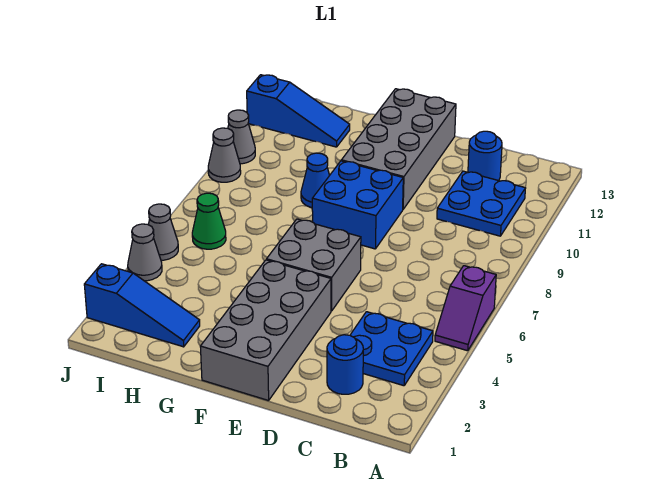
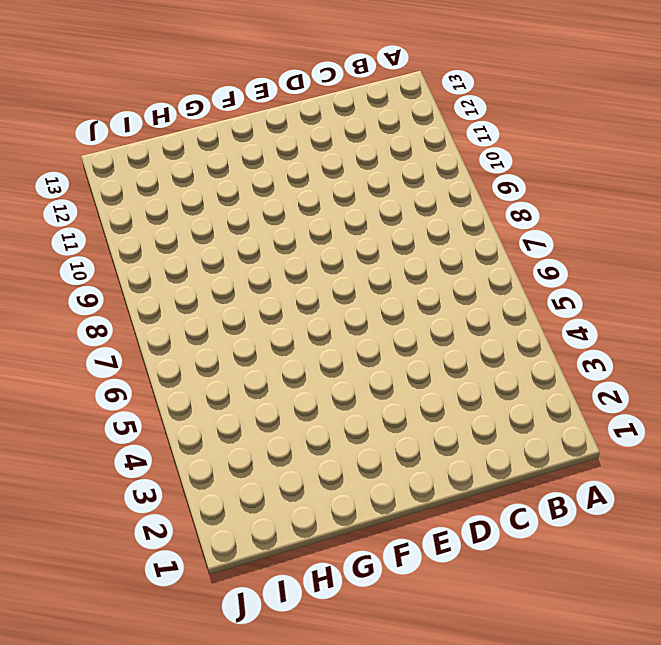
none -> purple slope A5:A6 level 1 top 6
none -> blue plate B3:C4 level 1
none -> blue plate B10:C11 level 1

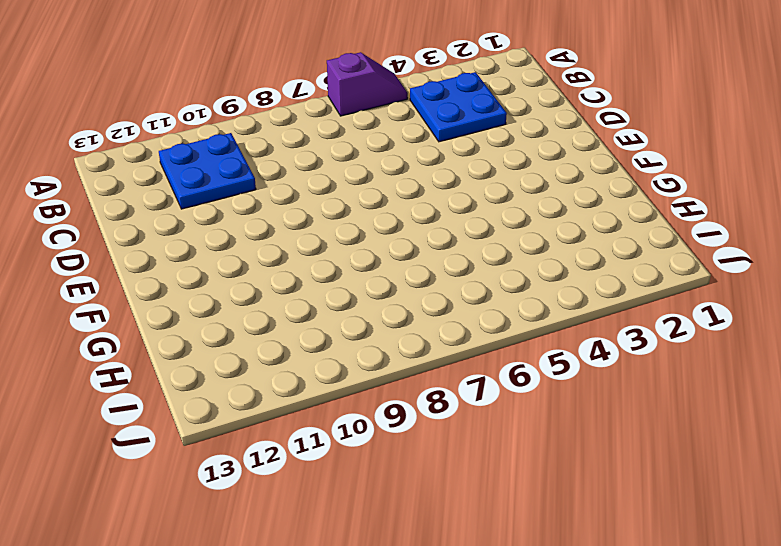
none -> blue round brick C2 level 1
none -> blue round brick C12 level 1
none -> grey brick E1:F4 level 1

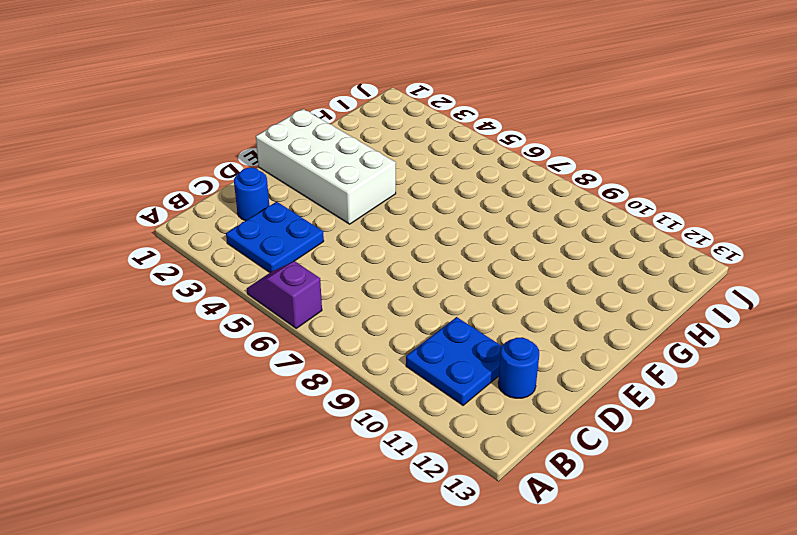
white brick E1:F4 level 1 -> grey brick E1:F4 level 1
none -> grey brick E5:F6 level 1
none -> blue brick E8:F9 level 1
none -> grey brick E10:F13 level 1

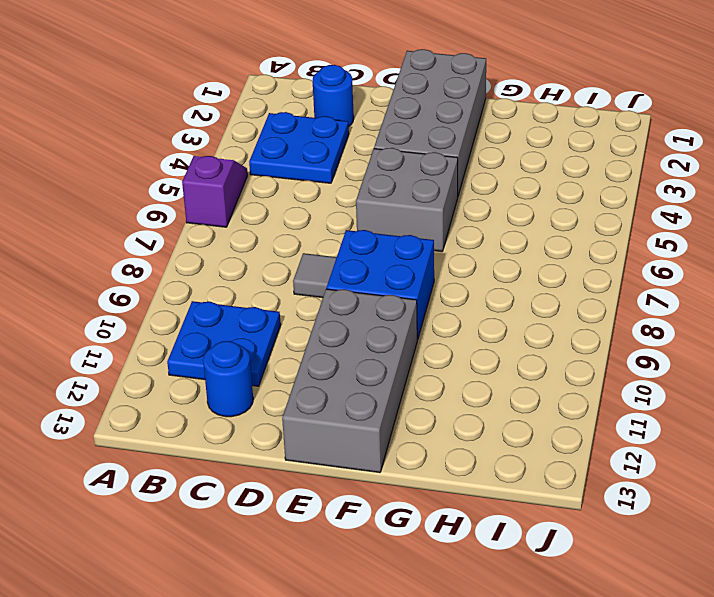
grey tile D8 level 1 -> none
none -> blue cone G9 level 1
none -> blue slope H2:J2 level 1 top J
none -> blue slope H12:J12 level 1 top J

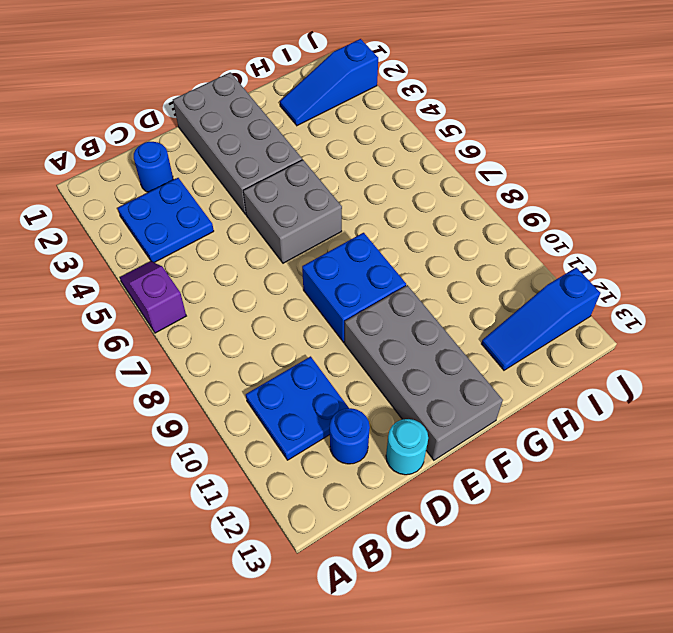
cyan round brick D13 level 1 -> none
none -> blue cone G9 level 1
none -> green cone I6 level 1
none -> grey cone J4 level 1

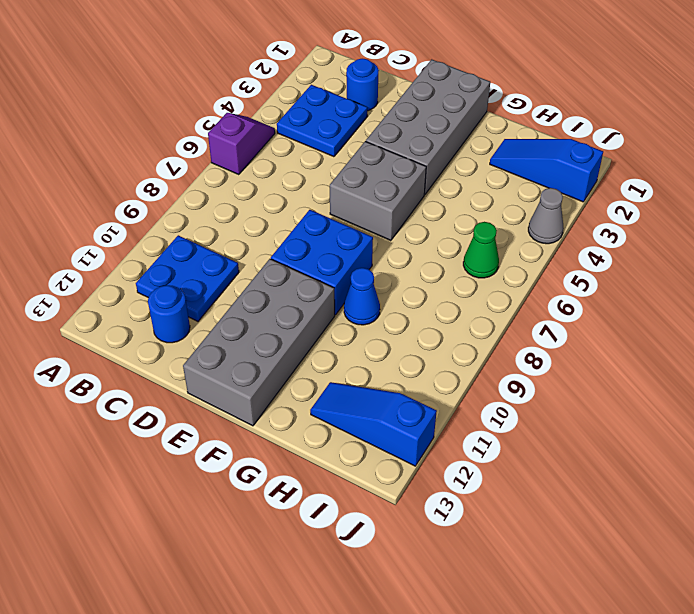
none -> grey cone J5 level 1
none -> grey cone J9 level 1
none -> grey cone J10 level 1

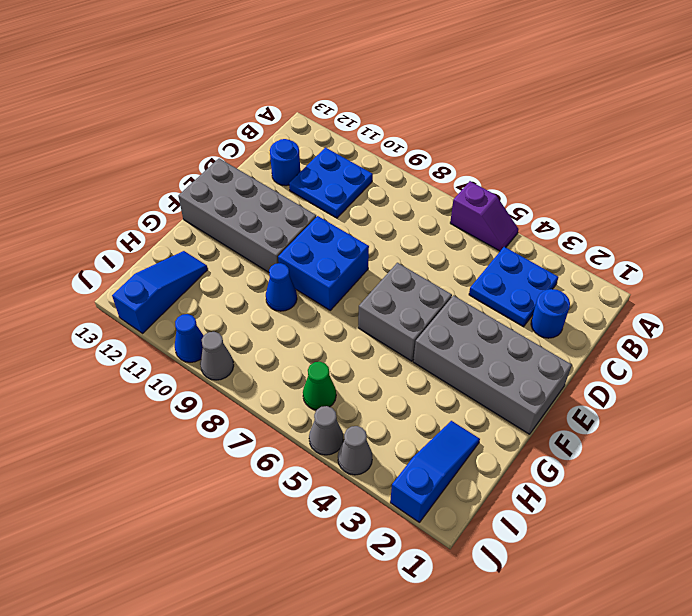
blue cone J10 level 1 -> grey cone J10 level 1

